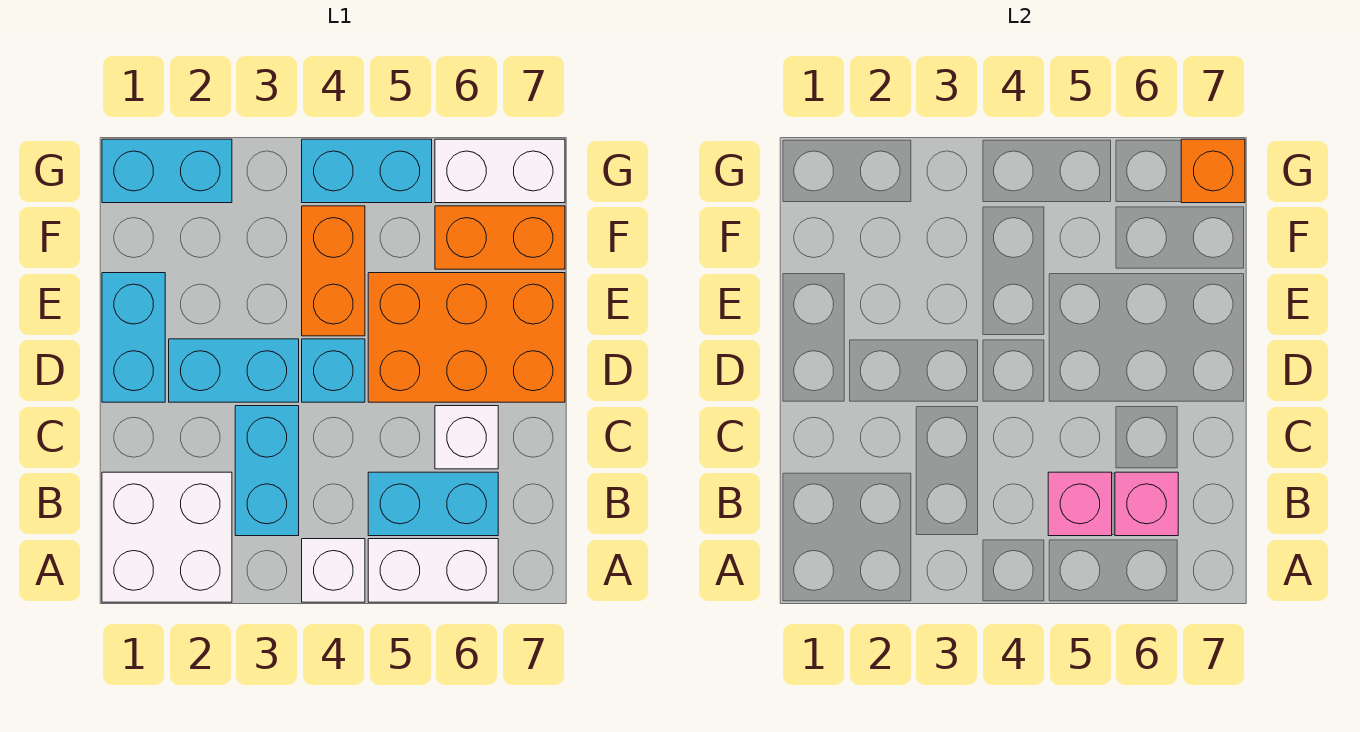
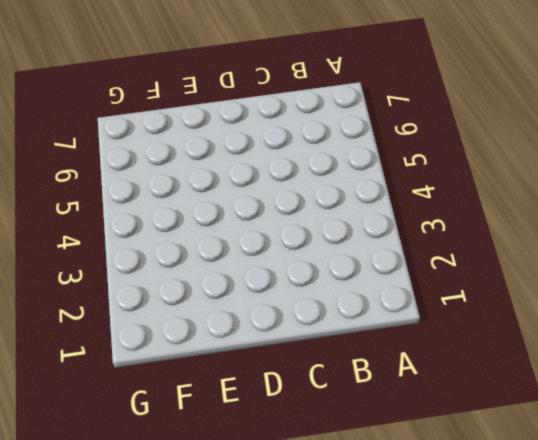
none -> white brick A1:B2 level 1
none -> white brick A4 level 1
none -> white brick A5:A6 level 1

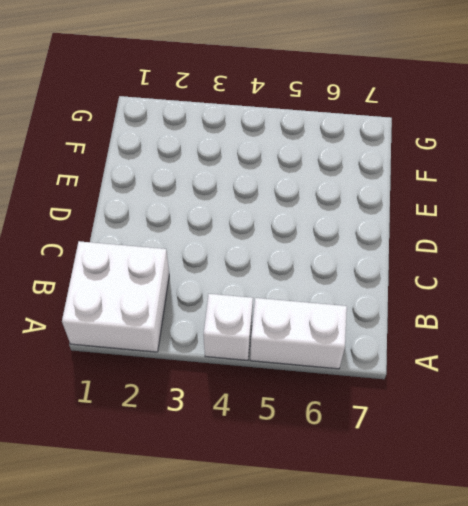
none -> cyan brick B3:C3 level 1
none -> cyan brick B5:B6 level 1
none -> white brick C6 level 1

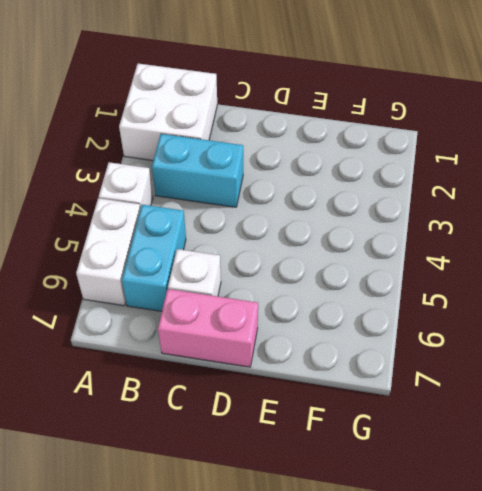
pink brick C7:D7 level 1 -> orange brick D5:E7 level 1
none -> cyan brick D1:E1 level 1
none -> cyan brick D2:D3 level 1
none -> cyan brick D4 level 1

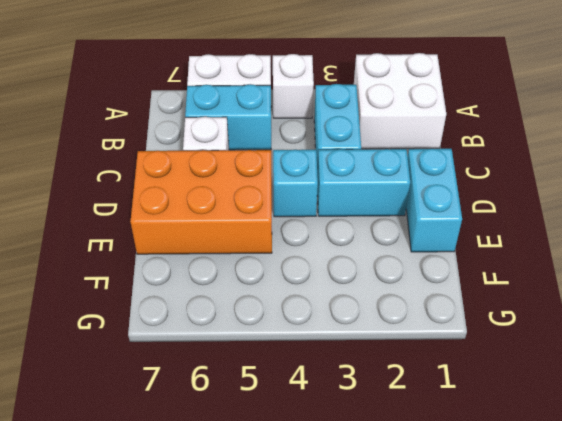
none -> orange brick E4:F4 level 1
none -> orange brick F6:F7 level 1
none -> cyan brick G1:G2 level 1

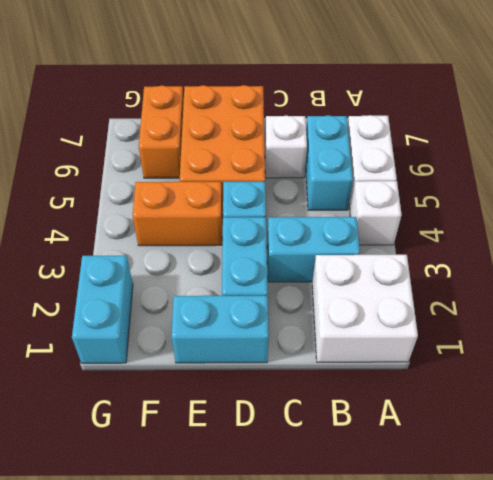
none -> cyan brick G4:G5 level 1
none -> white brick G6:G7 level 1
none -> pink brick B5 level 2

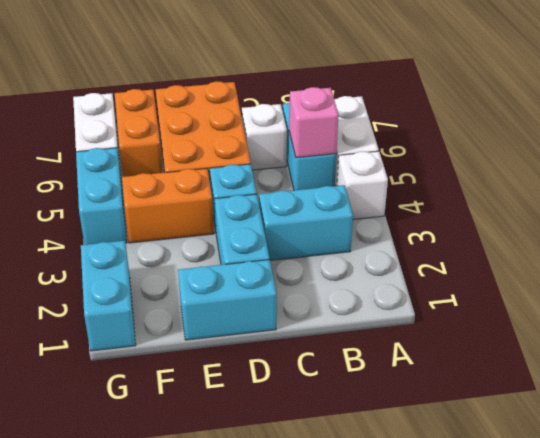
none -> white brick A1:B2 level 1
none -> pink brick B6 level 2
none -> orange brick G7 level 2

